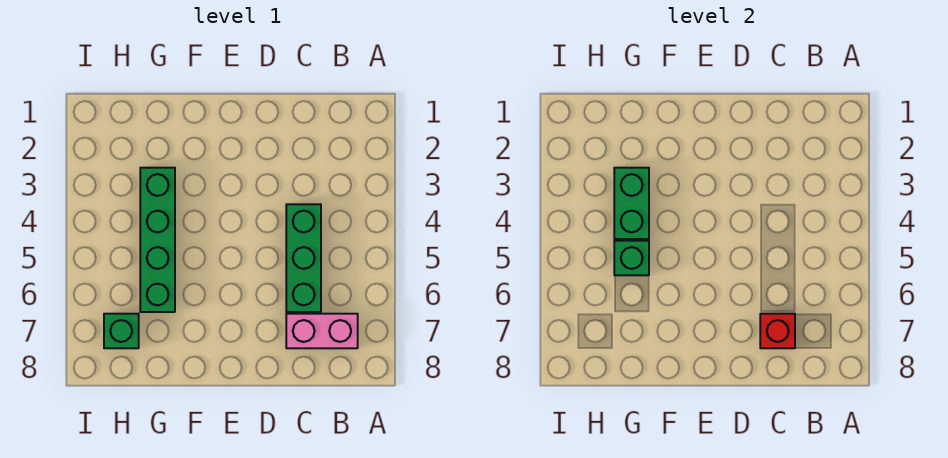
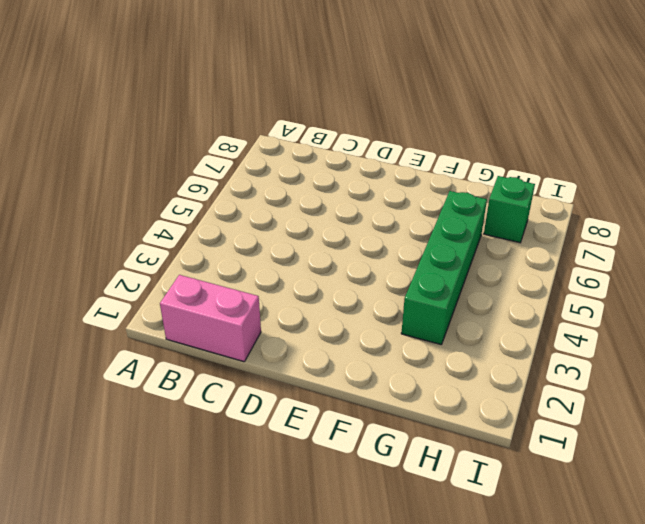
pink brick B1:C1 level 1 -> pink brick B7:C7 level 1
none -> green brick C4:C6 level 1
none -> red brick C7 level 2

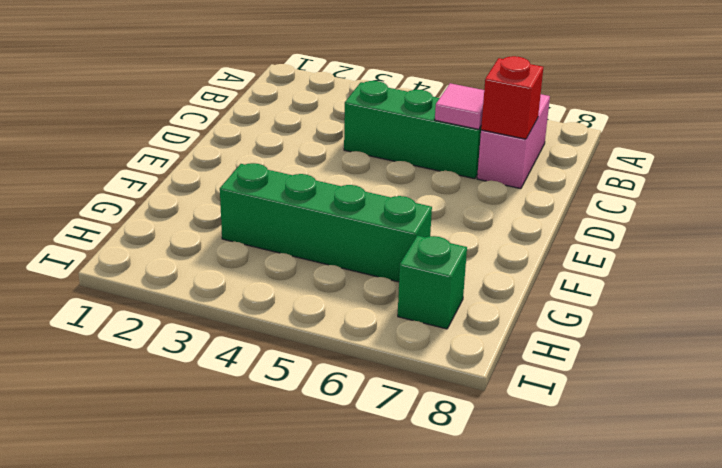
pink tile C6 level 2 -> none
none -> green brick G3:G4 level 2
none -> green brick G5 level 2

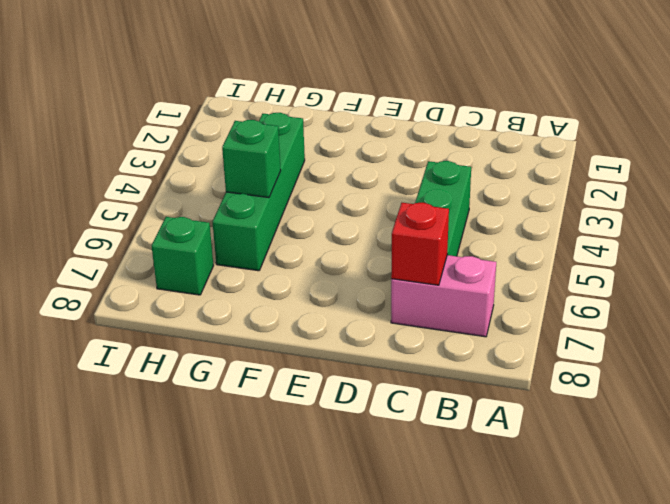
none -> green brick G3:G4 level 2

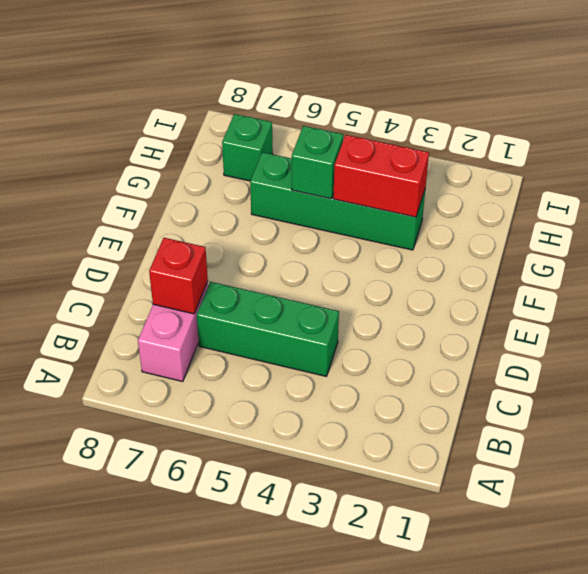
red brick G3:G4 level 2 -> green brick G3:G4 level 2

